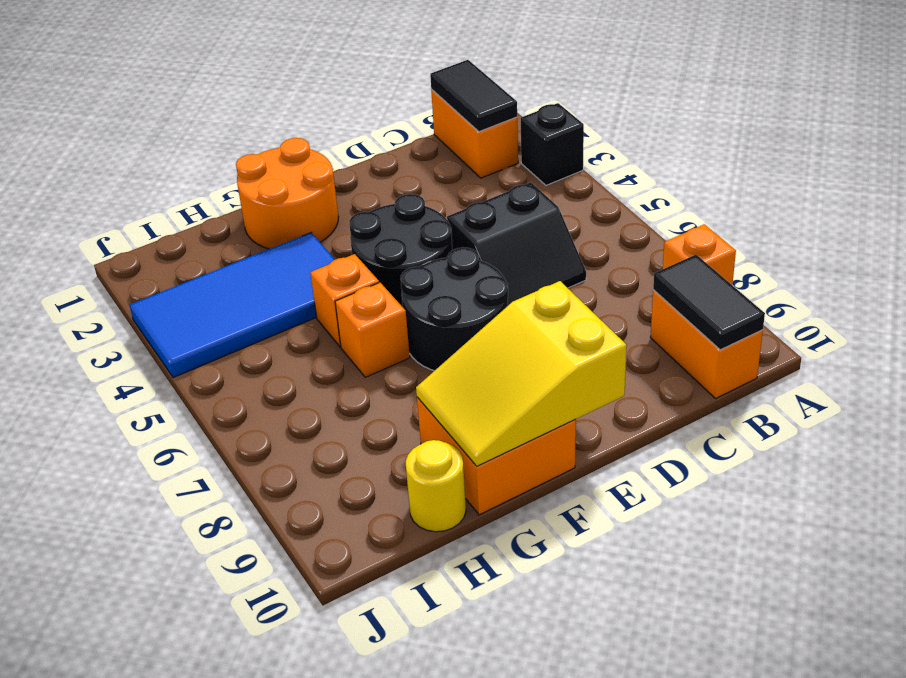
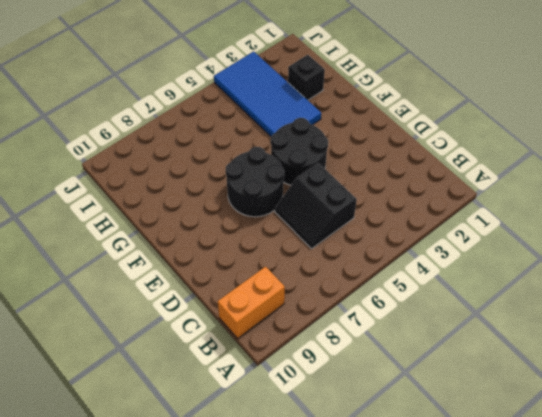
black brick H2 level 1 -> black brick A3 level 1
none -> orange brick A8 level 1
none -> orange brick B1:B2 level 1
none -> orange round brick F1:G2 level 1

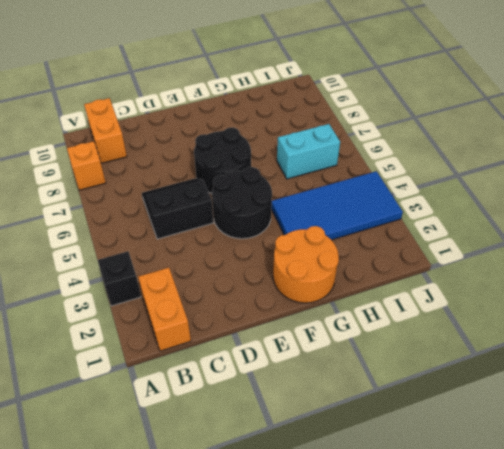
cyan brick H6:I6 level 1 -> none
none -> orange brick F9:G10 level 1
none -> orange brick G5 level 1
none -> orange brick G6 level 1

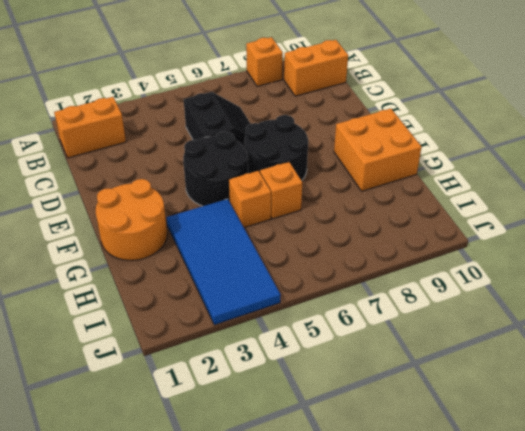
none -> black brick A3 level 1
none -> yellow round brick H10 level 1
none -> black tile B1:B2 level 2

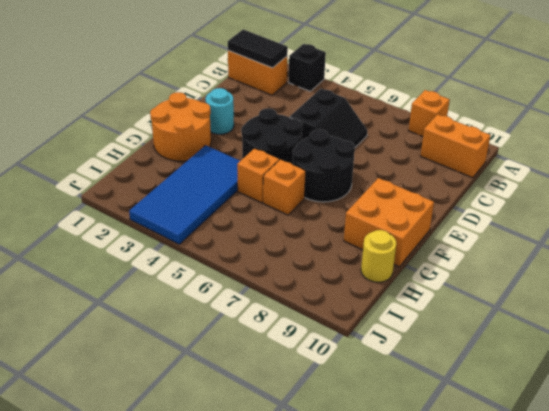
cyan round brick E2 level 1 -> none
none -> black tile B9:B10 level 2
none -> yellow slope E9:G10 level 2 top E

